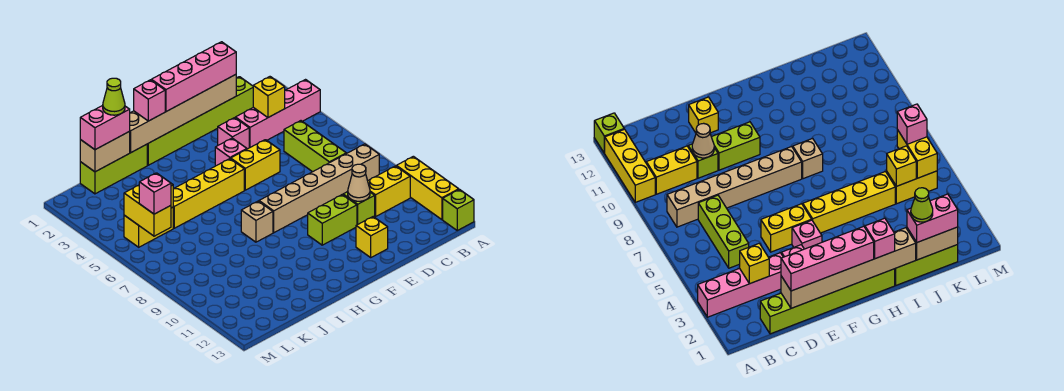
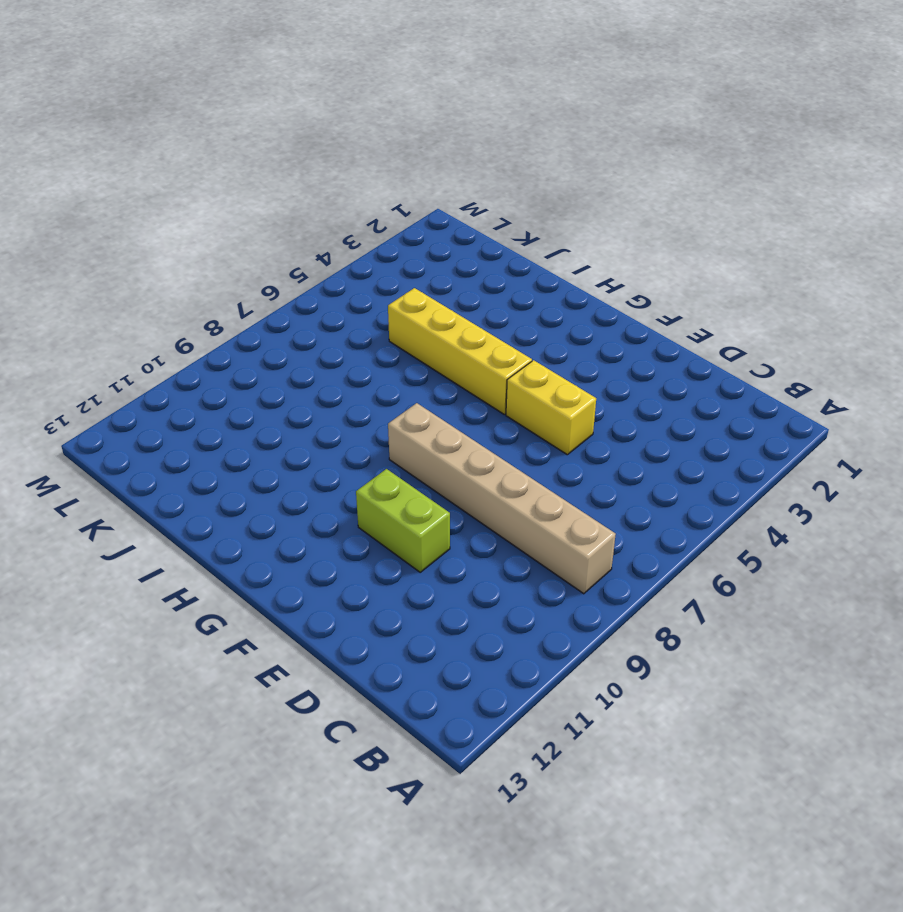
none -> pink brick A3:D3 level 1
none -> yellow brick A10:A12 level 1
none -> lime brick A13 level 1

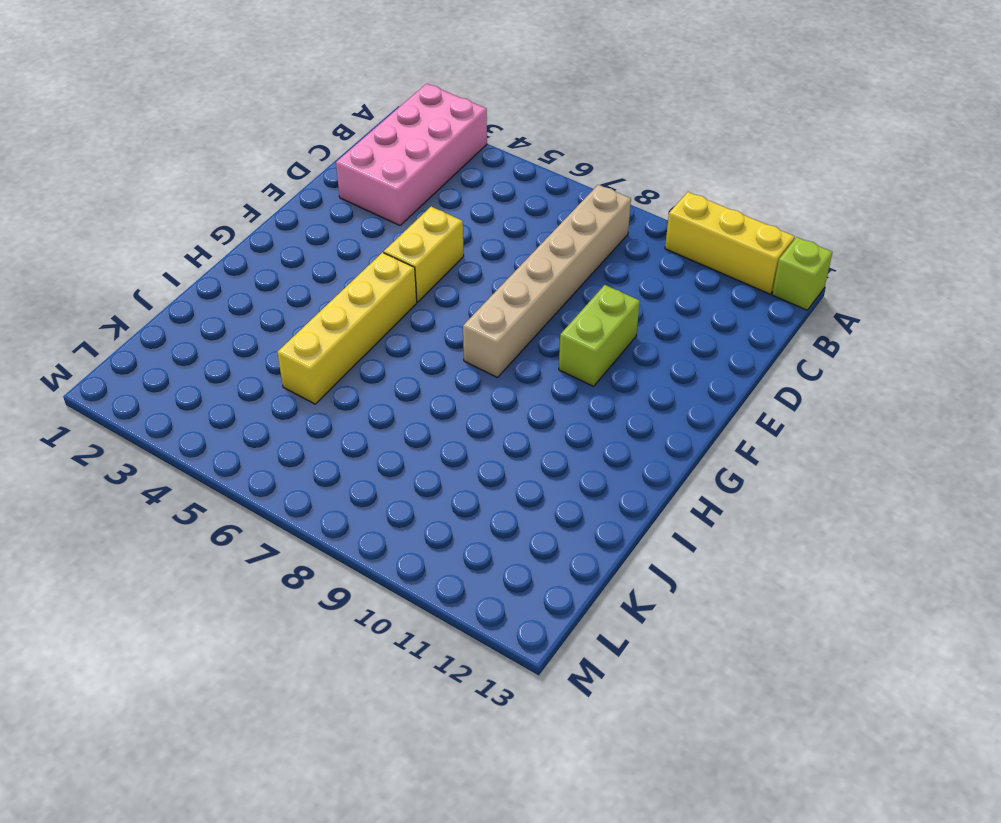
pink brick A2:D3 level 1 -> pink brick A3:D3 level 1
none -> yellow brick B10:C10 level 1
none -> lime brick C1:H1 level 1
none -> lime brick C5:C7 level 1

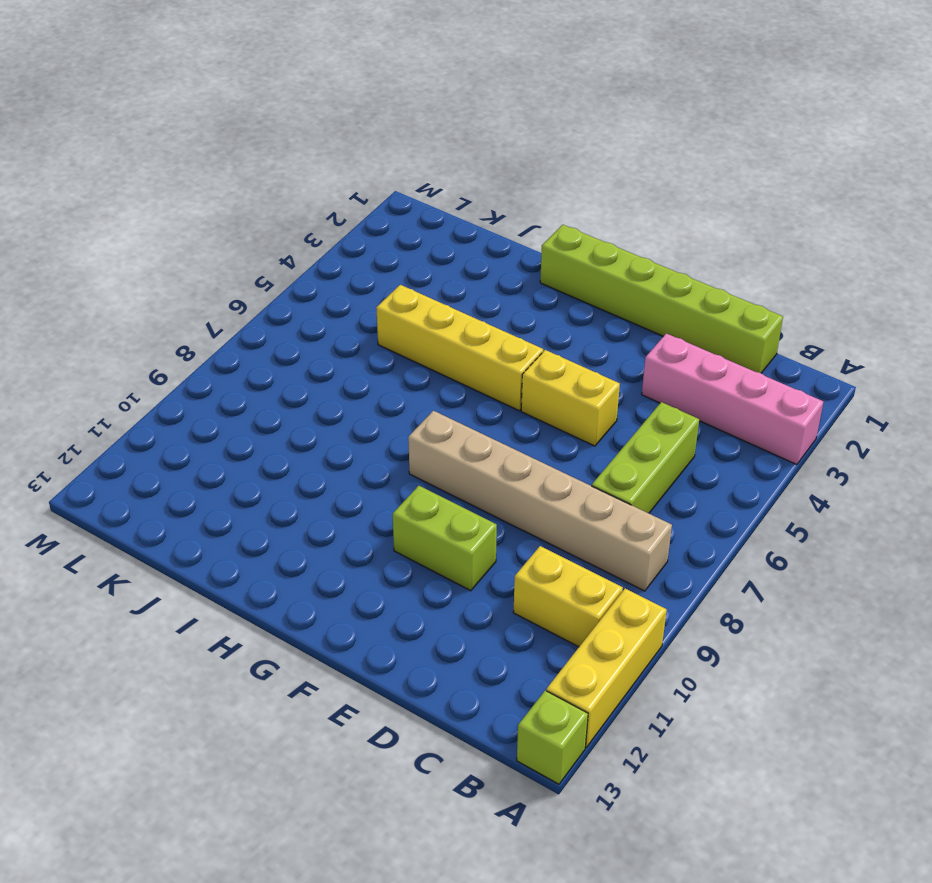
none -> lime brick D10 level 1
none -> pink brick E3 level 1
none -> yellow brick E12 level 1

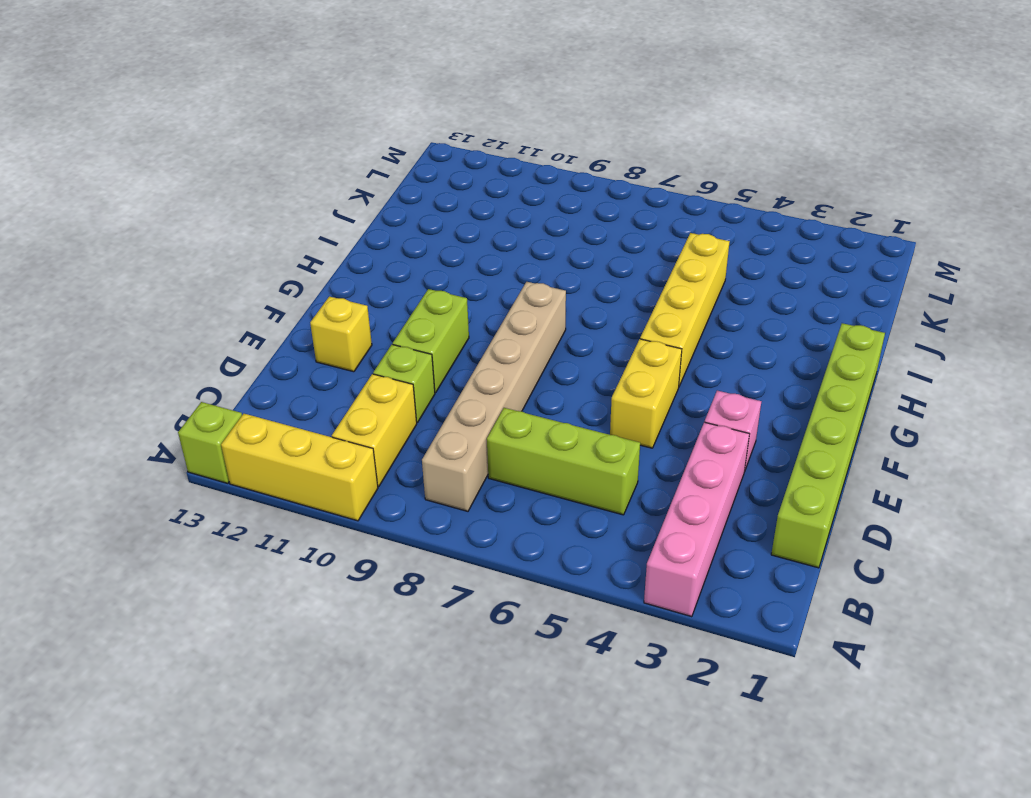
none -> pink brick F4 level 1
none -> tan brick H8 level 1
none -> lime brick I1:K1 level 1

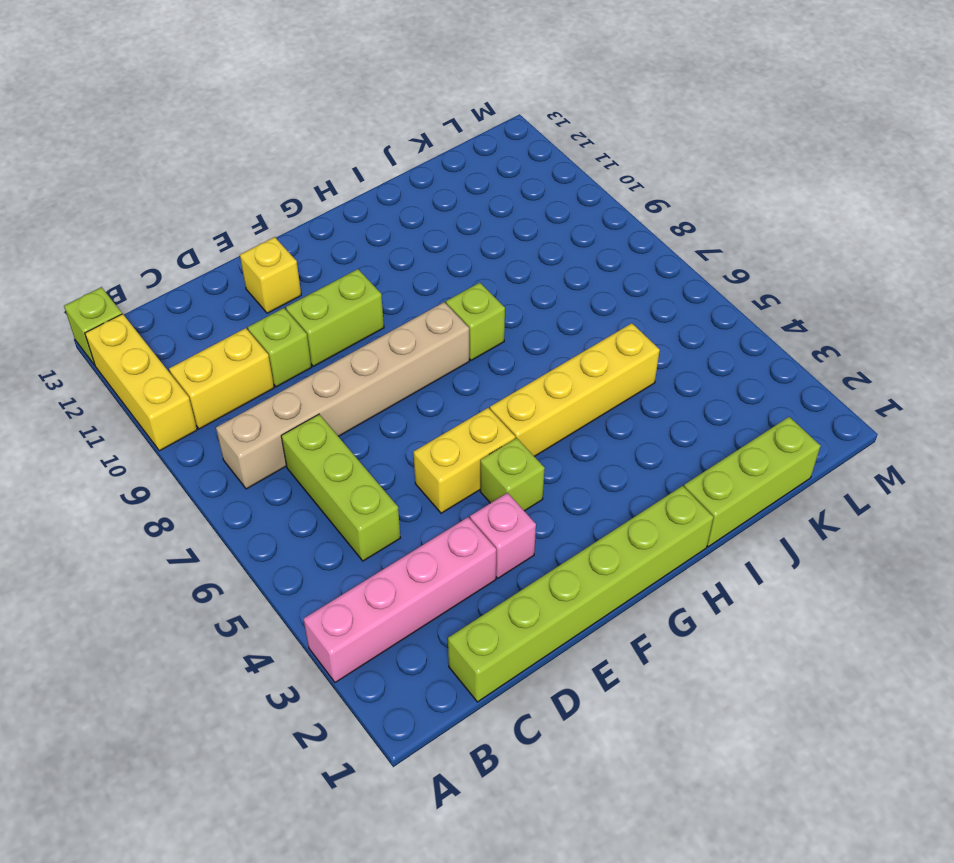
lime brick F4 level 1 -> pink brick F4 level 1
lime brick H8 level 1 -> tan brick H8 level 1
none -> yellow brick K5:L5 level 1
none -> yellow brick C3 level 2
none -> tan brick D1:I1 level 2

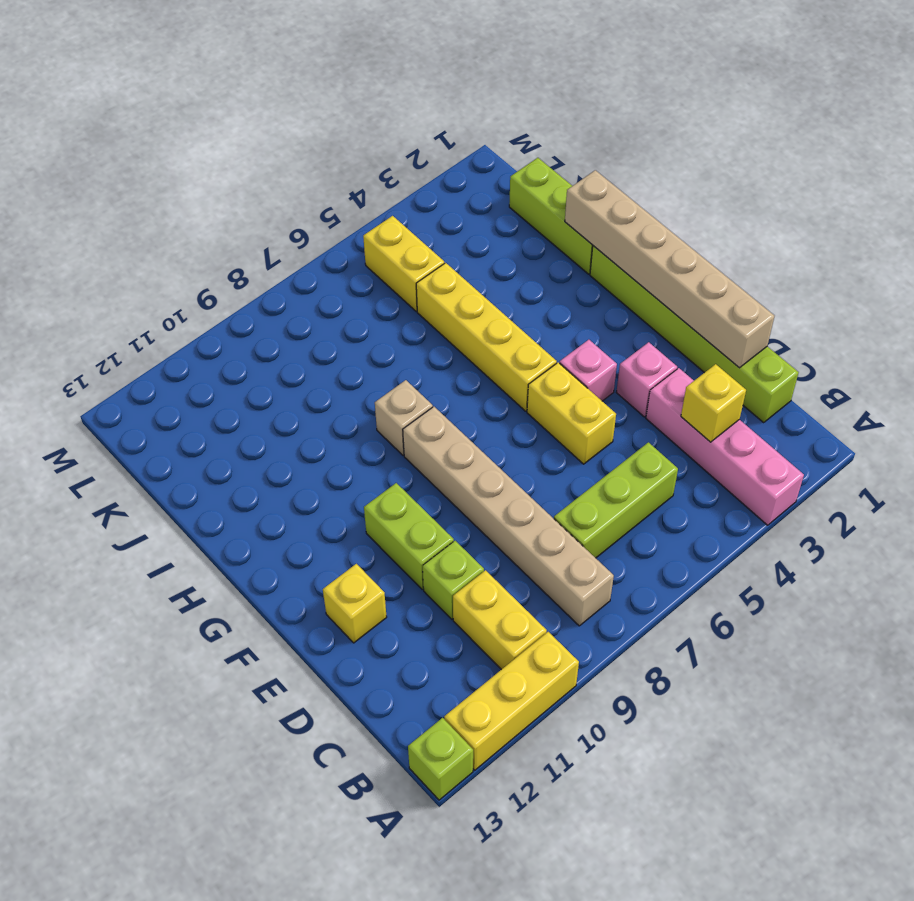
none -> tan cone D10 level 2
none -> tan brick J1:K1 level 2
none -> yellow brick K5 level 2

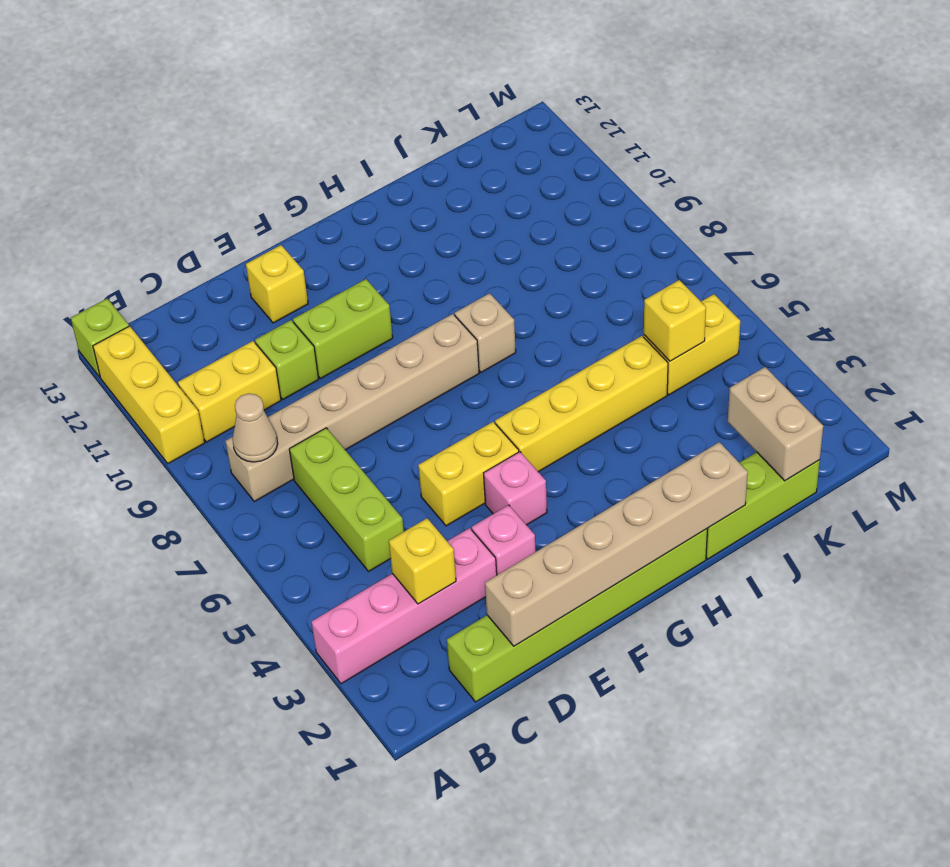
tan cone B8 level 2 -> tan cone D10 level 2
tan brick K1:K2 level 2 -> tan brick J1:K1 level 2
none -> yellow brick L5:L6 level 2
none -> pink brick D1:G1 level 3
none -> pink brick H1 level 3

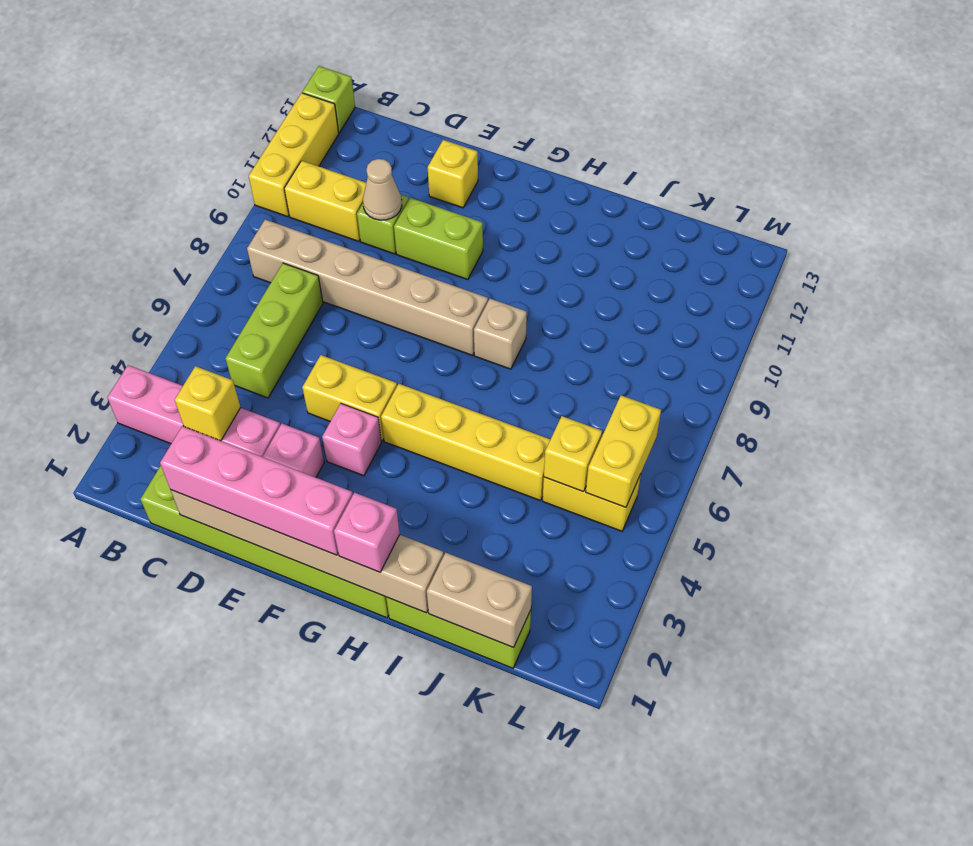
none -> pink brick J1:K1 level 3
none -> pink brick L6 level 3
none -> lime cone J1 level 4

